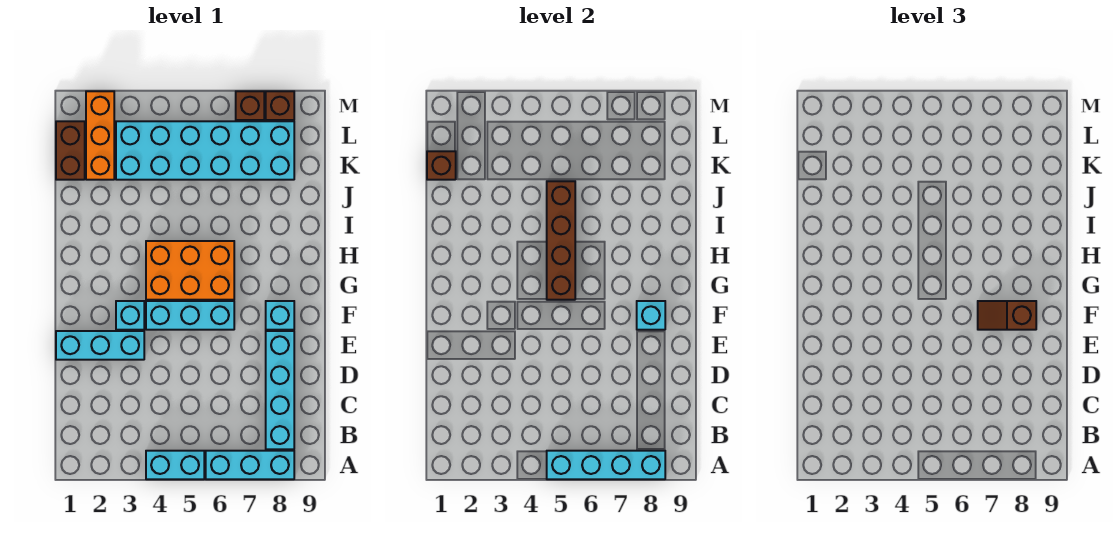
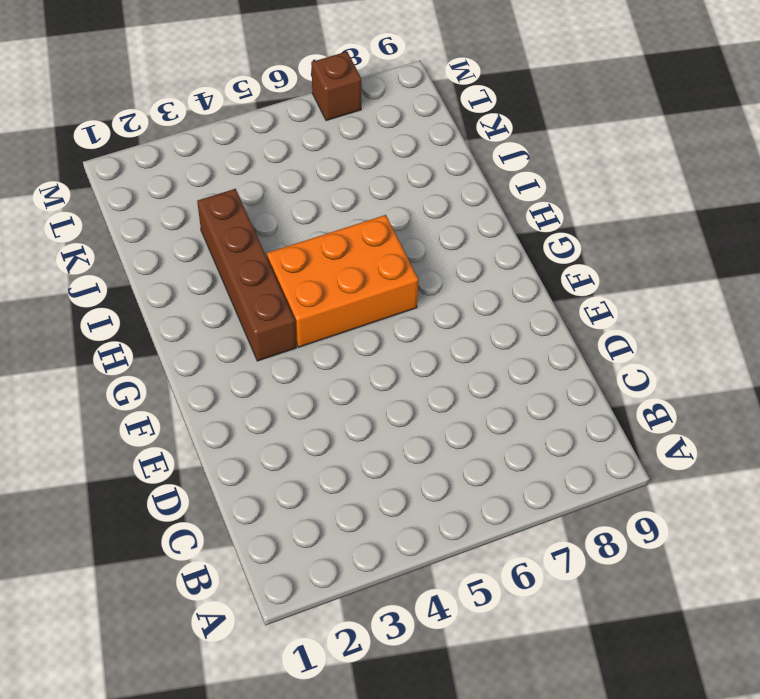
brown brick G3:J3 level 1 -> brown brick G5:J5 level 2
none -> cyan brick A4:A5 level 1
none -> cyan brick A6:A8 level 1
none -> cyan brick B8:E8 level 1

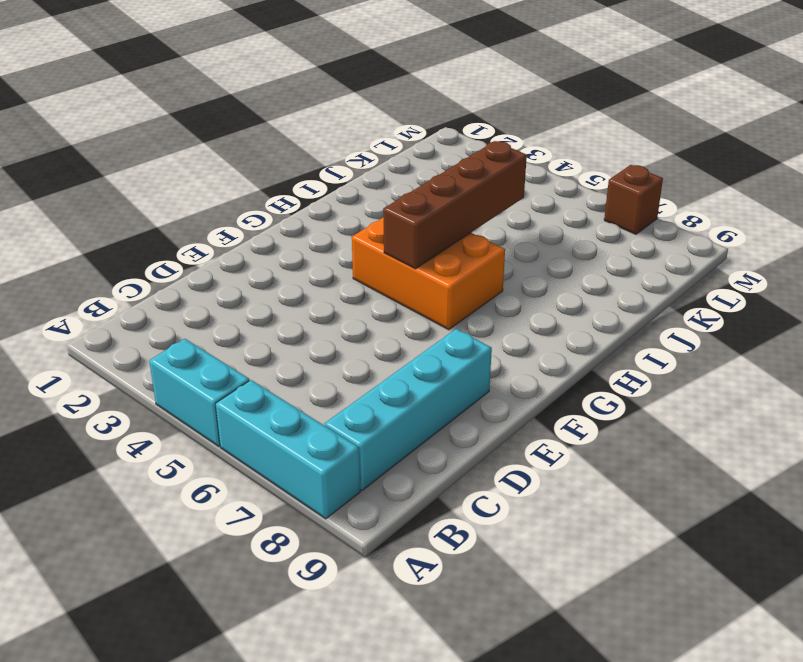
none -> cyan brick E1:E3 level 1
none -> cyan brick F3 level 1
none -> cyan brick F4:F6 level 1

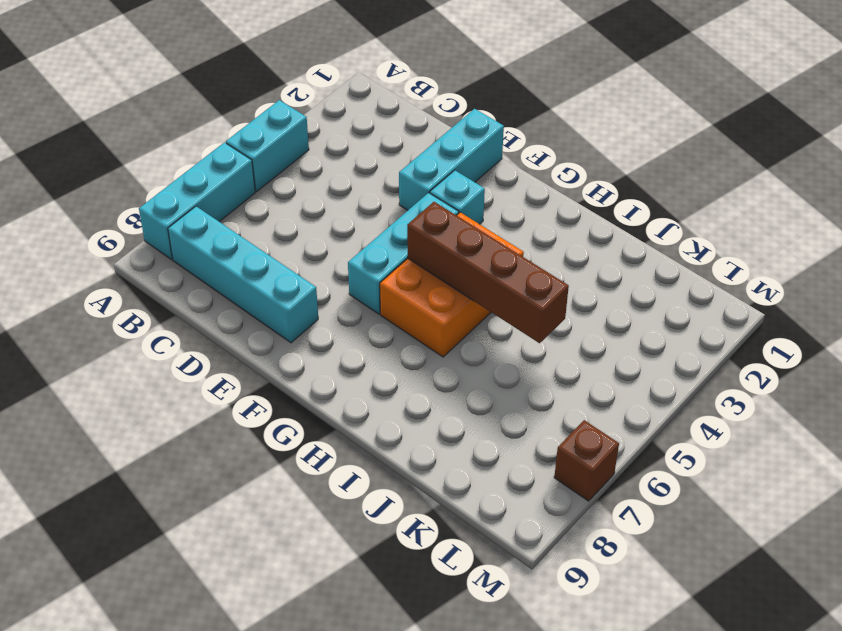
none -> cyan brick F8 level 1
none -> brown brick K1:L1 level 1
none -> orange brick K2:M2 level 1

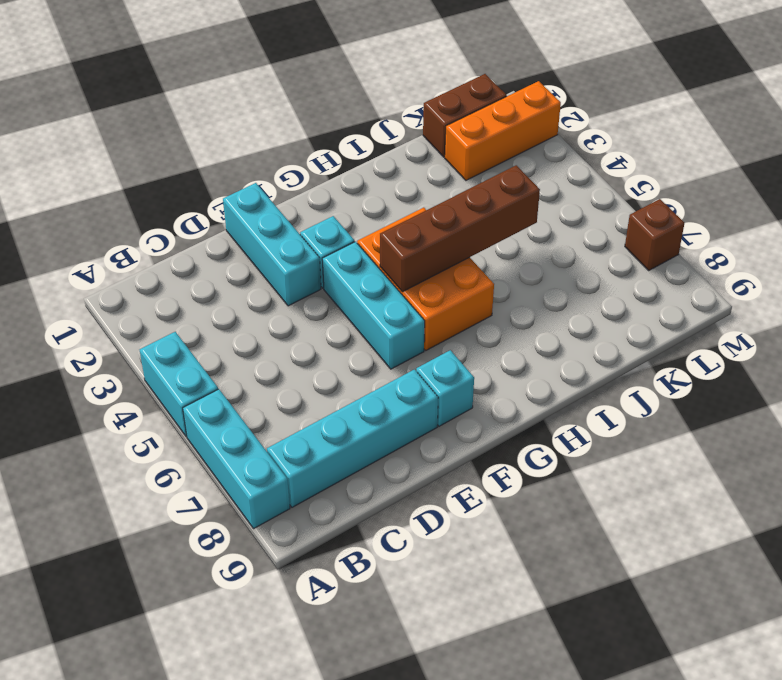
none -> cyan brick K3:L8 level 1
none -> brown brick M8 level 1
none -> cyan brick A5:A8 level 2

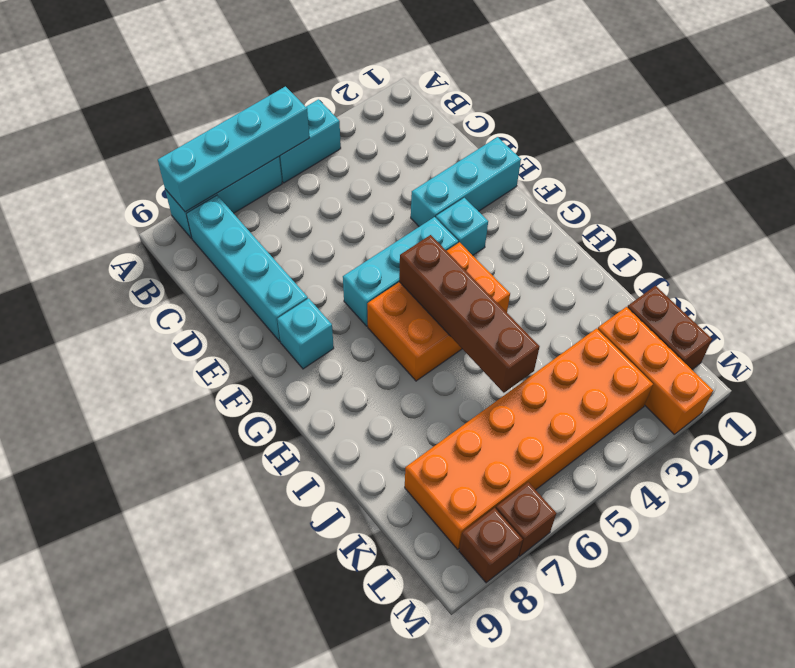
orange brick K3:L8 level 1 -> cyan brick K3:L8 level 1
none -> cyan brick F8 level 2
none -> brown brick K1 level 2
none -> brown slope F7:F8 level 3 top 8

